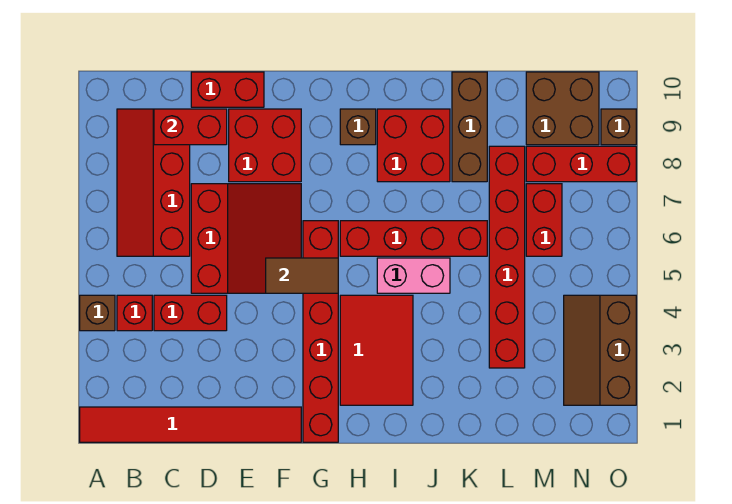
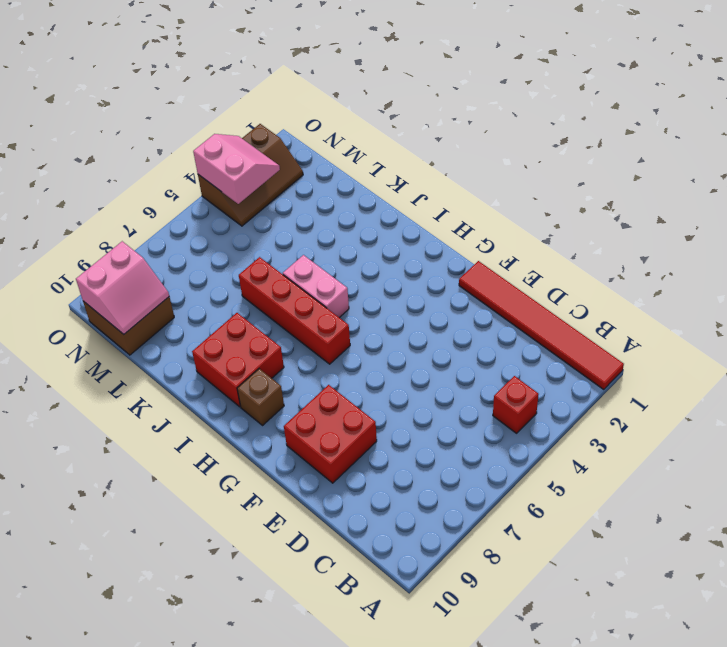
pink slope M9:N10 level 2 top N -> none
pink slope N3:O4 level 2 top 4 -> none
none -> brown brick A4 level 1
none -> red slope B6:C9 level 1 top C
none -> red brick C4:D4 level 1

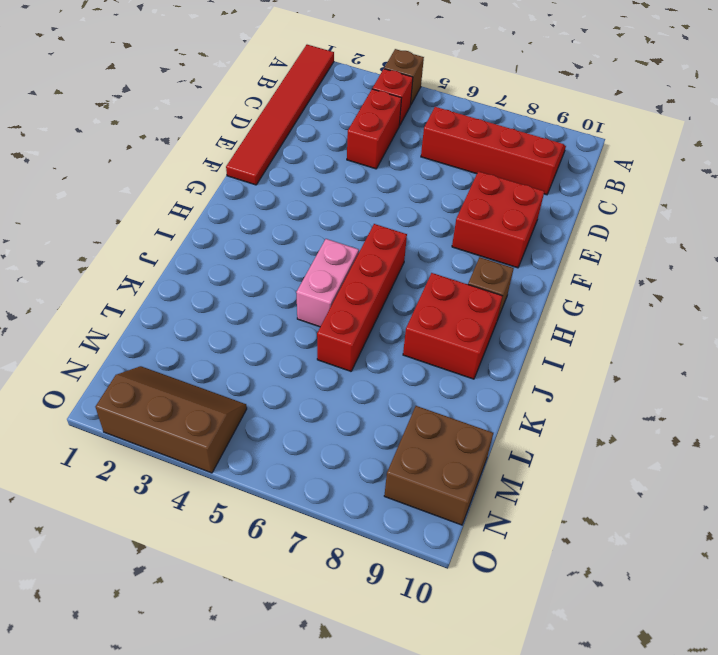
none -> red slope D5:F7 level 1 top D
none -> red brick D10:E10 level 1
none -> red brick G1:G6 level 1

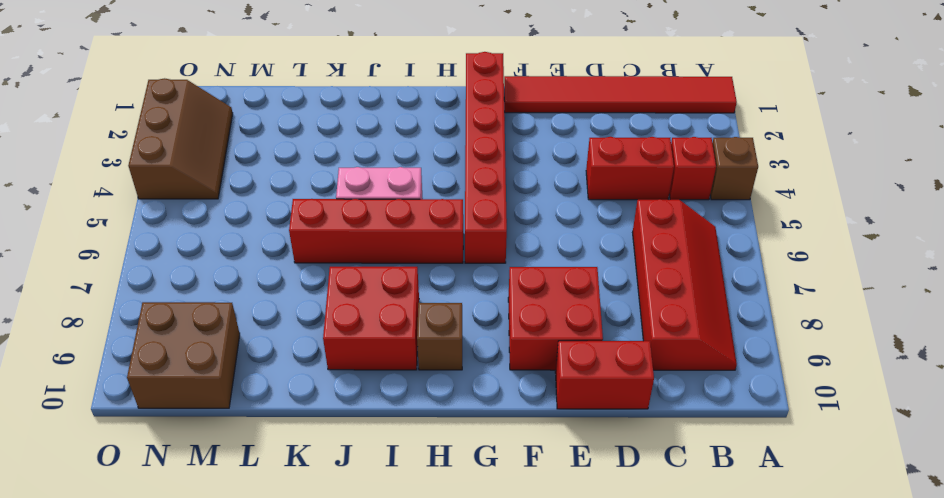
none -> red slope D5:F7 level 1 top D
none -> red tile H2:I4 level 1
none -> brown brick K8:K10 level 1

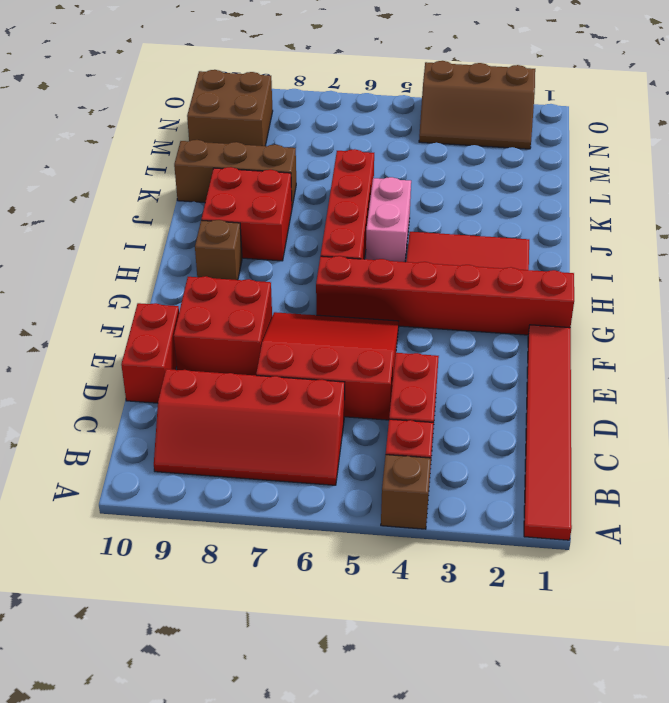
none -> red brick L3:L8 level 1
none -> red brick M6:M7 level 1
none -> red brick M8:O8 level 1

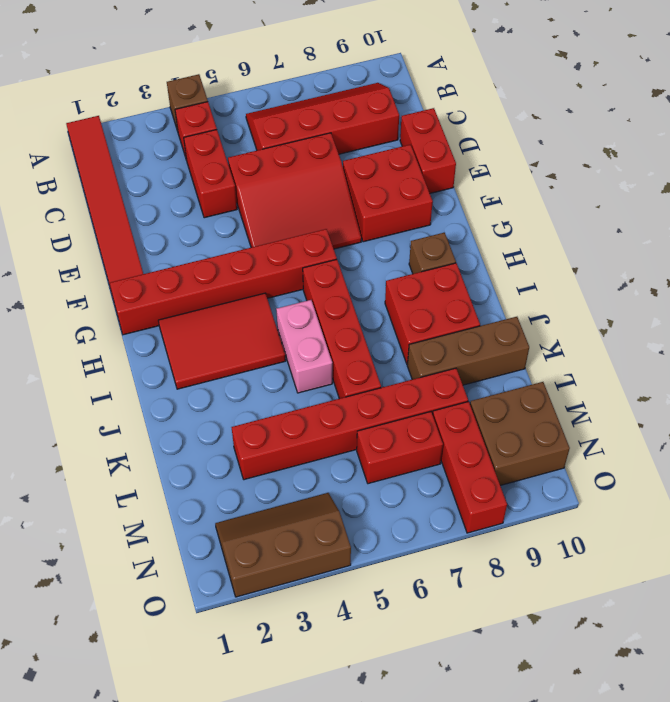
none -> brown brick O9 level 1
none -> red brick C9:D9 level 2
none -> brown tile F5:G5 level 2

